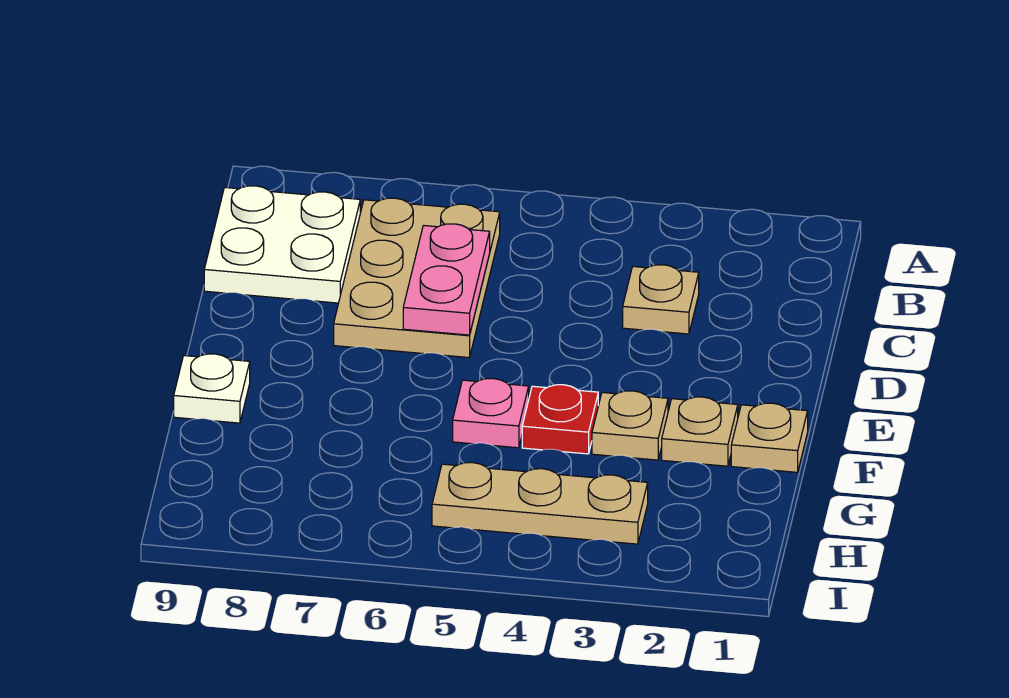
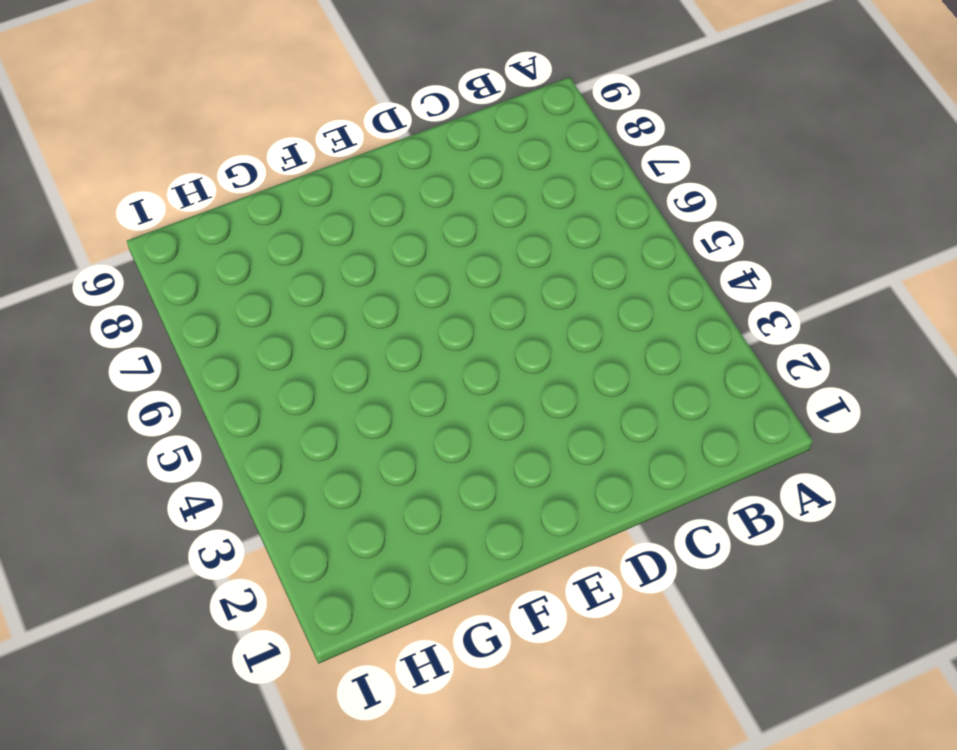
none -> tan plate B6:D7 level 1
none -> white plate B8:C9 level 1

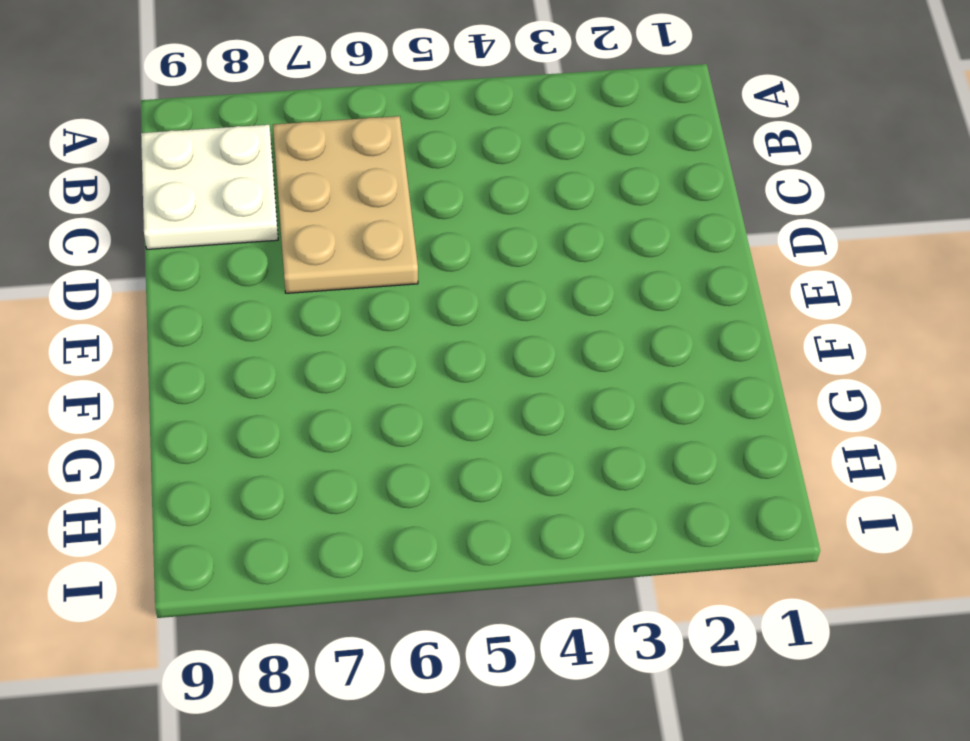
none -> tan plate C3 level 1
none -> tan plate F1 level 1

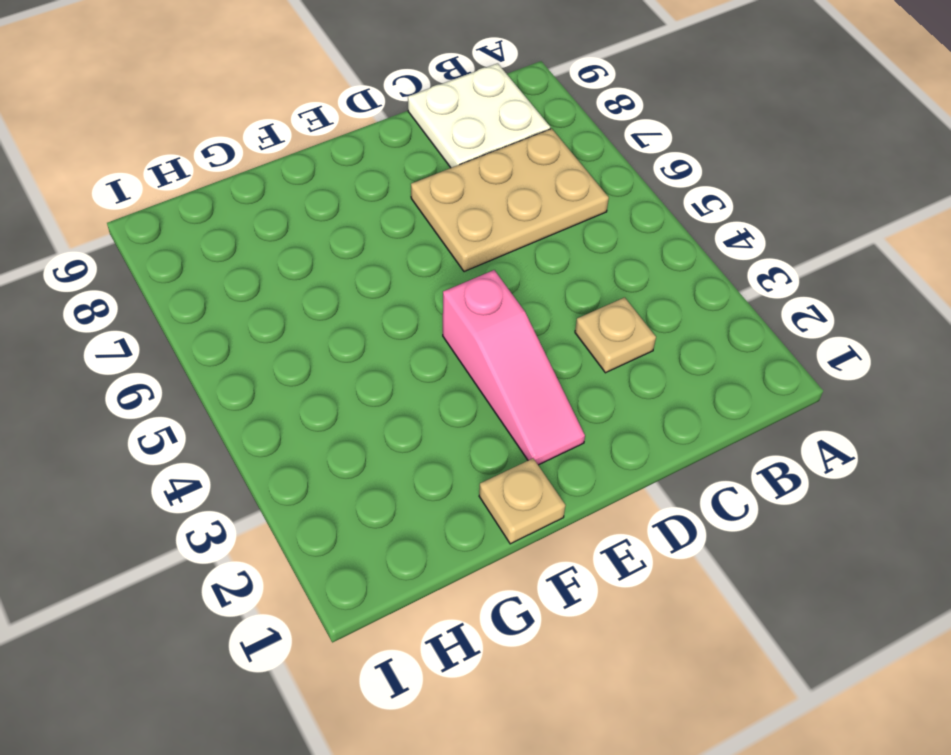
pink slope E2:E4 level 1 top 4 -> none
none -> tan plate F2 level 1
none -> tan plate F3 level 1

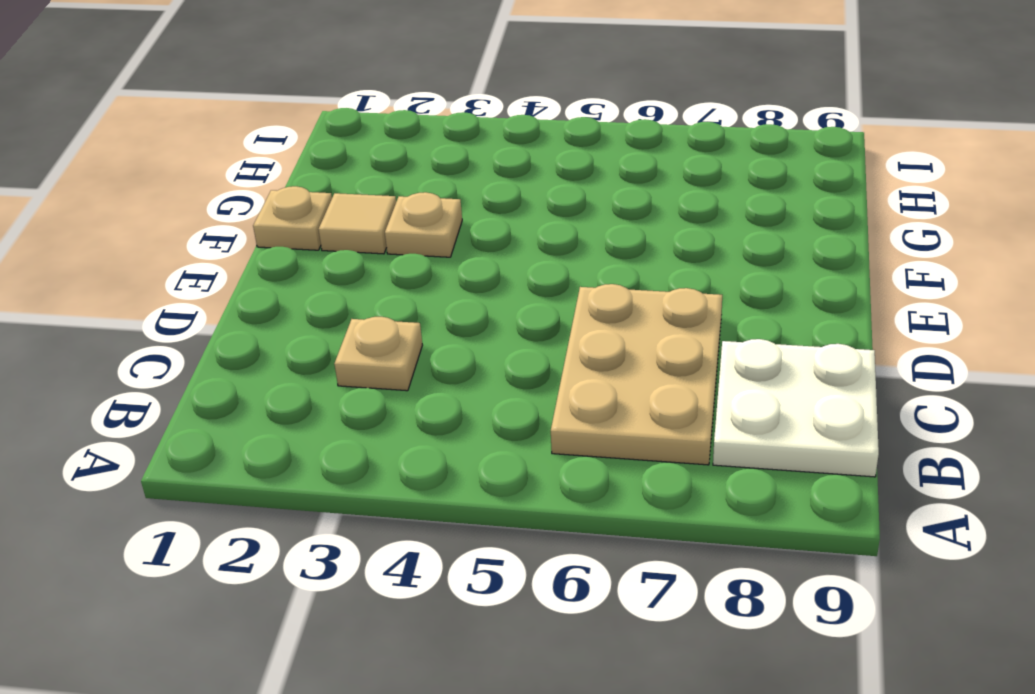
tan tile F2 level 1 -> tan plate F2 level 1
none -> red plate F4 level 1
none -> pink plate F5 level 1

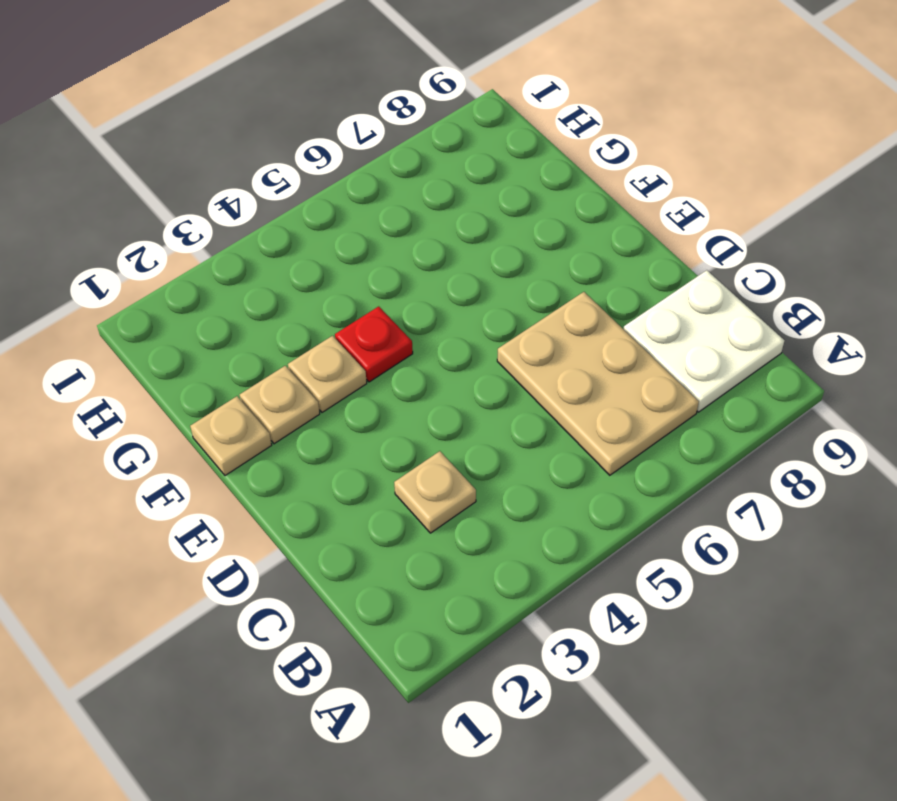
none -> pink plate F5 level 1
none -> white plate F9 level 1

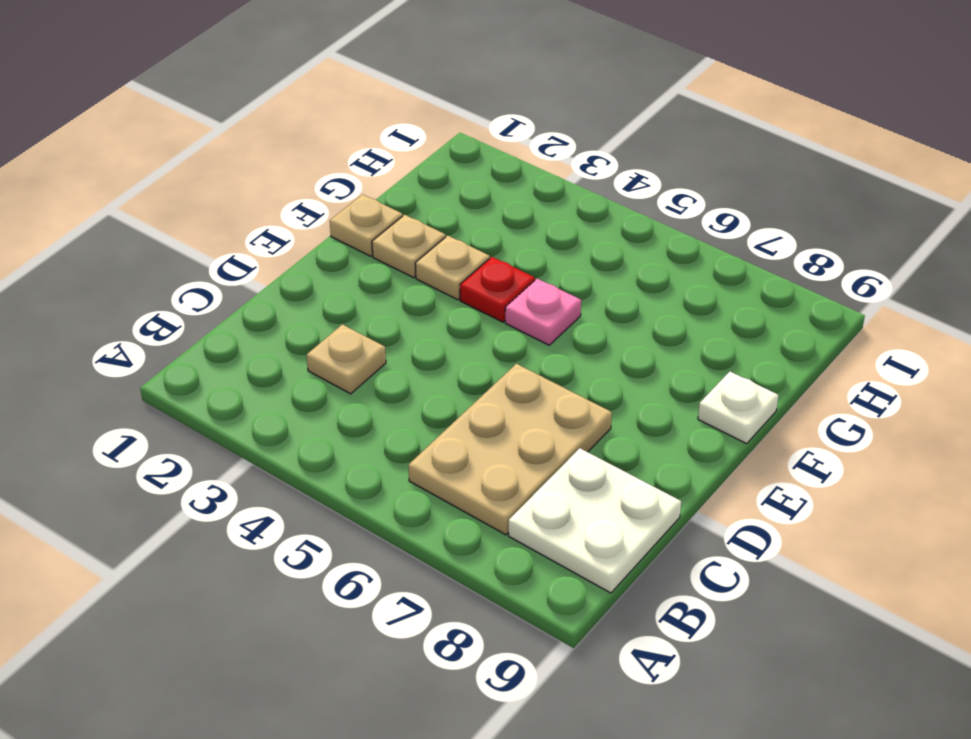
none -> tan plate H3:H5 level 1
none -> pink plate C6:D6 level 2

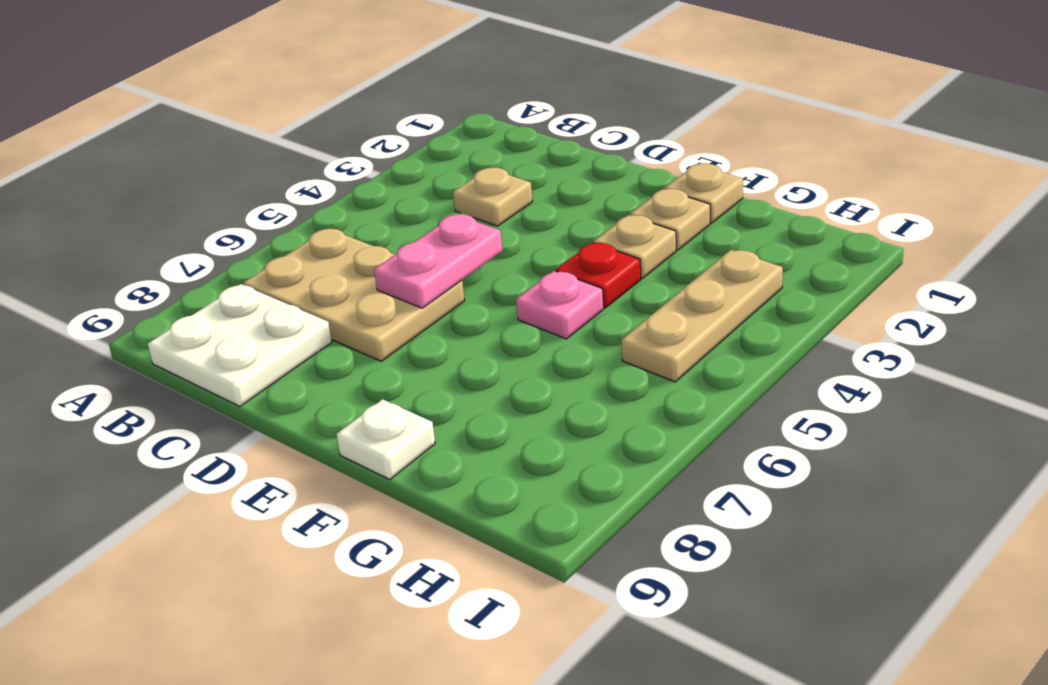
pink plate D5:D6 level 2 -> pink plate C6:D6 level 2

